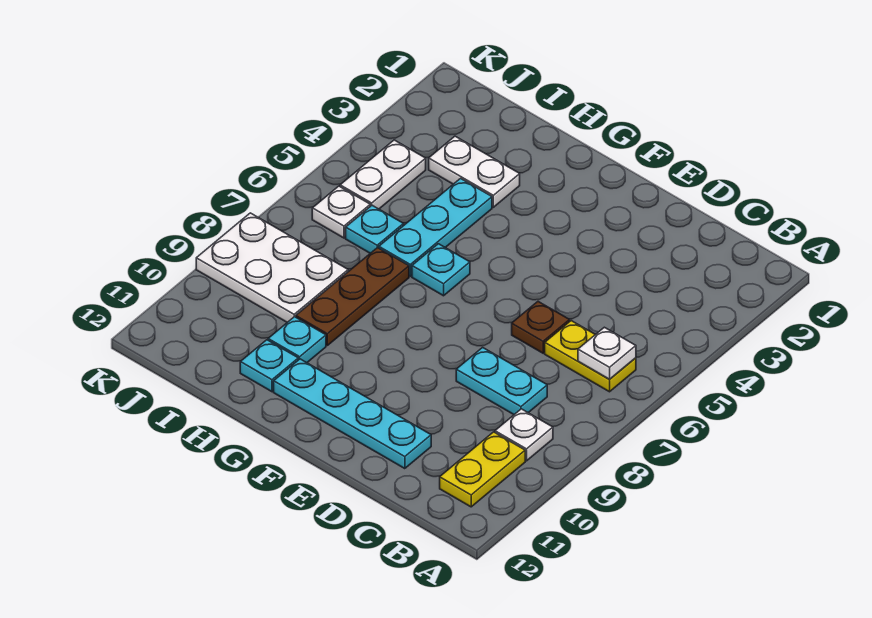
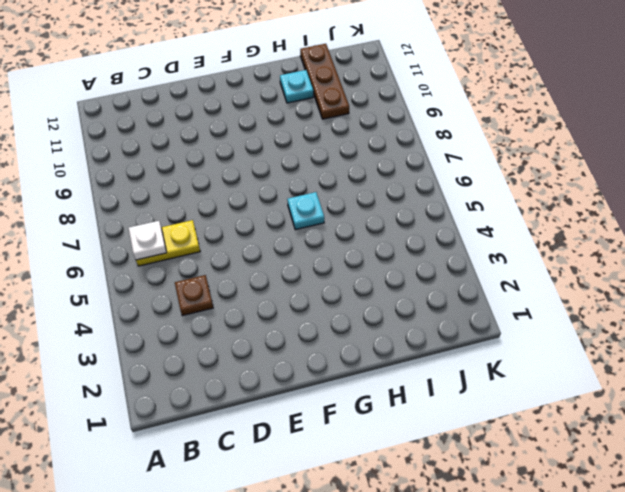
brown plate C4 level 1 -> brown plate D6 level 1
brown plate I10:I12 level 1 -> brown plate H7:H9 level 1
none -> white plate B9 level 1
none -> yellow plate B10:B11 level 1
none -> cyan plate C8:D8 level 1

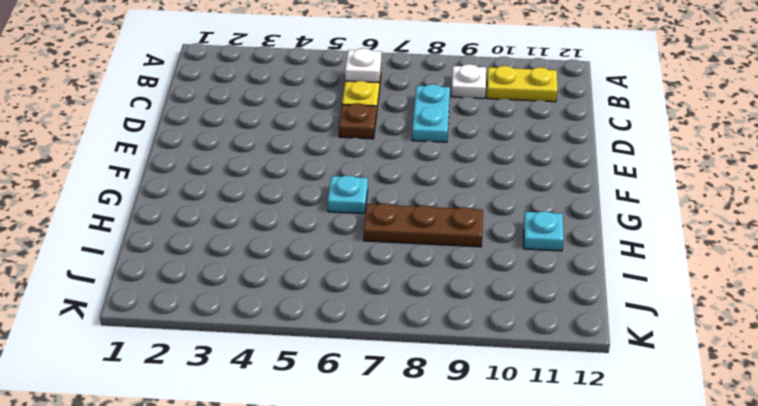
none -> cyan plate D11:G11 level 1
none -> white plate H3:I3 level 1
none -> cyan plate H4:H6 level 1

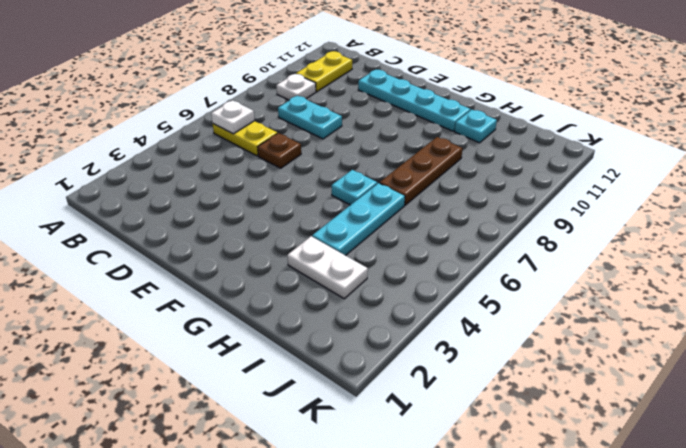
none -> cyan plate H10 level 1
none -> cyan plate I6 level 1
none -> white plate I8:K9 level 1

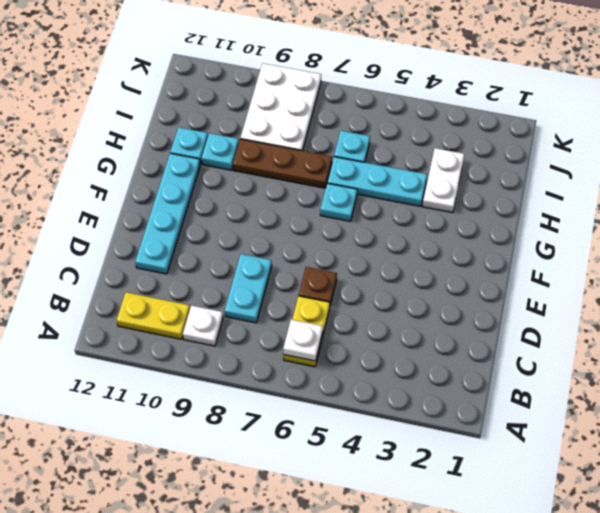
none -> white plate J4:J5 level 1
none -> white plate J6 level 1

